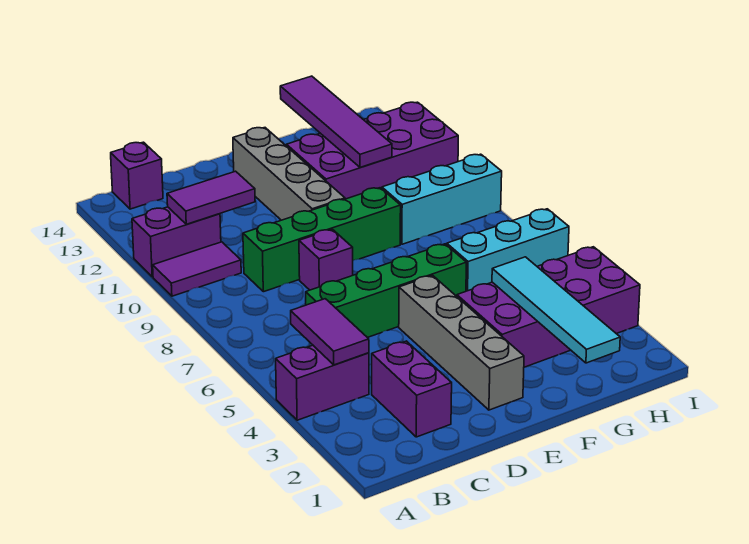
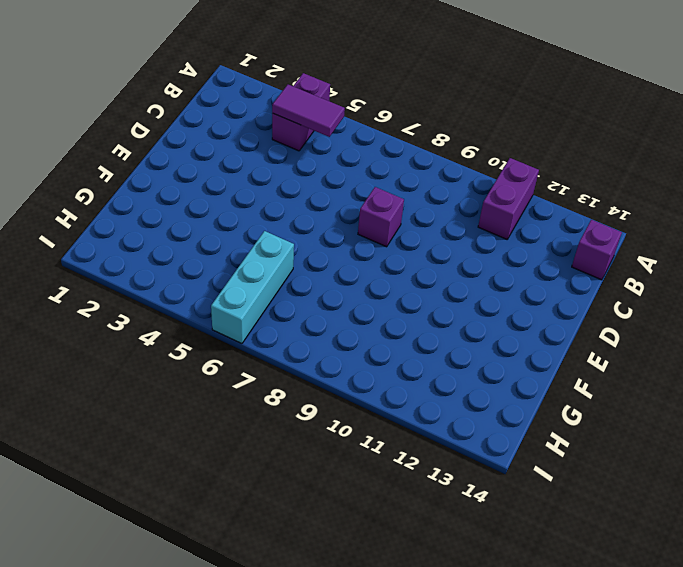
none -> purple tile A10:B10 level 1
none -> purple brick C2:C3 level 1
none -> green brick C6:F6 level 1

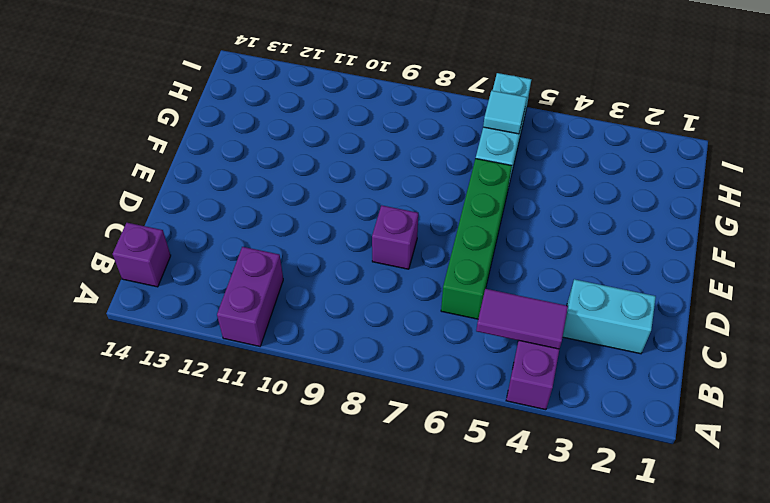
cyan brick C2:C3 level 1 -> purple brick C2:C3 level 1
cyan tile H6 level 2 -> none
none -> purple tile A10:B10 level 1
none -> green brick C9:F9 level 1
none -> grey brick E2:E5 level 1

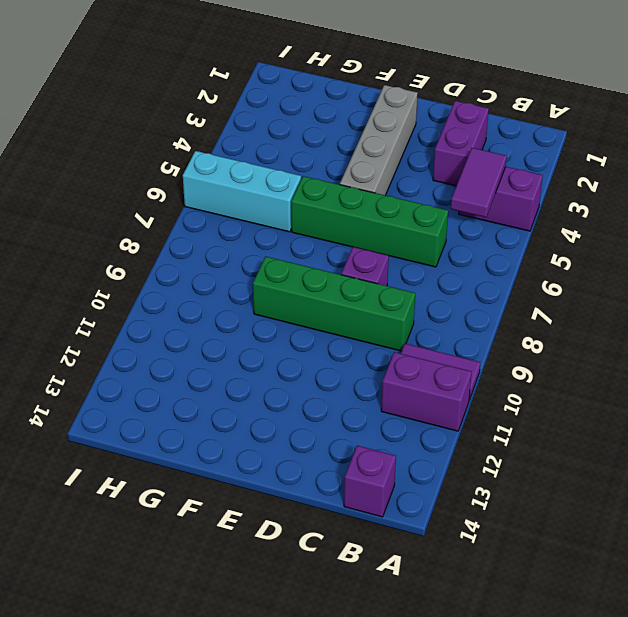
none -> grey brick E10:E13 level 1
none -> purple brick F3:I4 level 1
none -> purple brick F11:I12 level 1

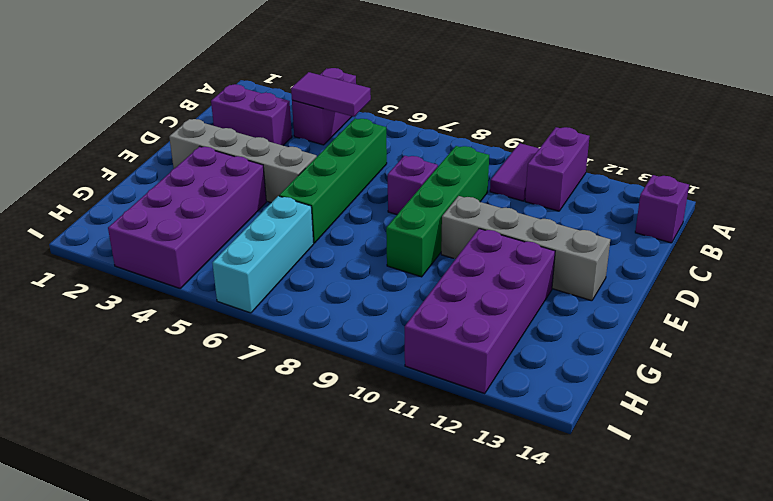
none -> cyan brick G9:I9 level 1
none -> purple tile B11:C11 level 2
none -> cyan tile G1:G4 level 2

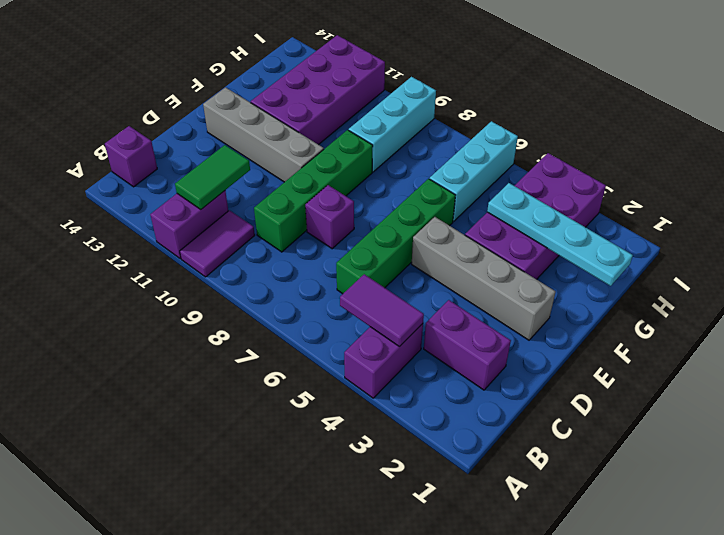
green tile B11:C11 level 2 -> purple tile B11:C11 level 2
cyan plate G1:G4 level 2 -> cyan tile G1:G4 level 2
none -> purple tile G11:G14 level 2

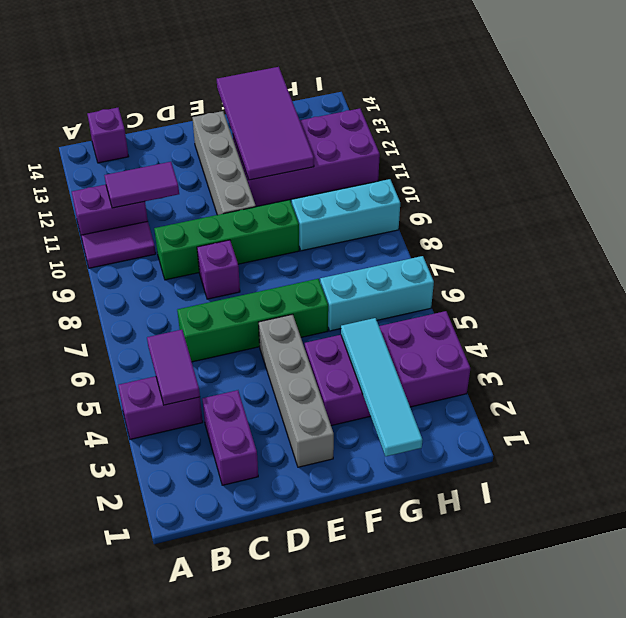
purple tile F11:G14 level 2 -> purple tile G11:G14 level 2

